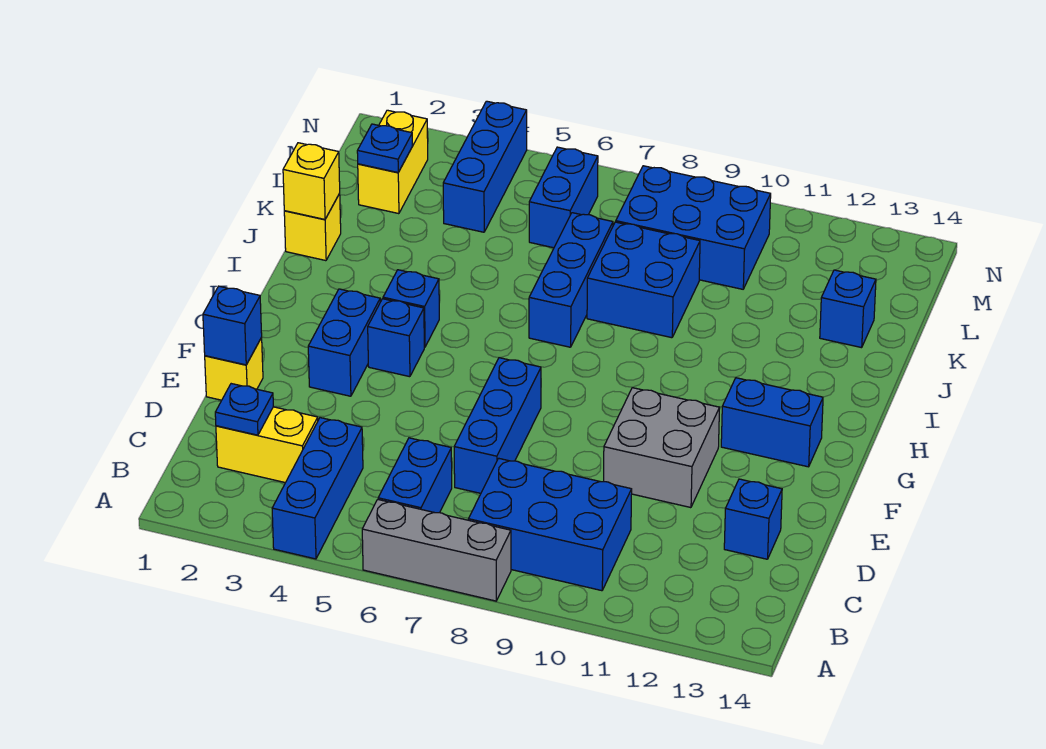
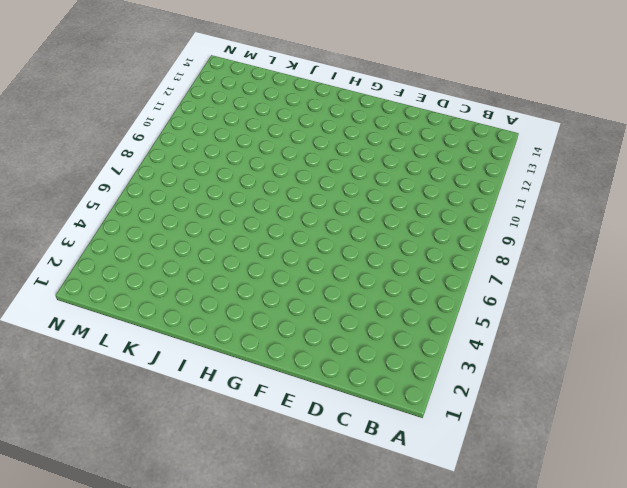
none -> blue brick A4:C4 level 1
none -> grey brick A6:A8 level 1
none -> blue brick B6:C6 level 1

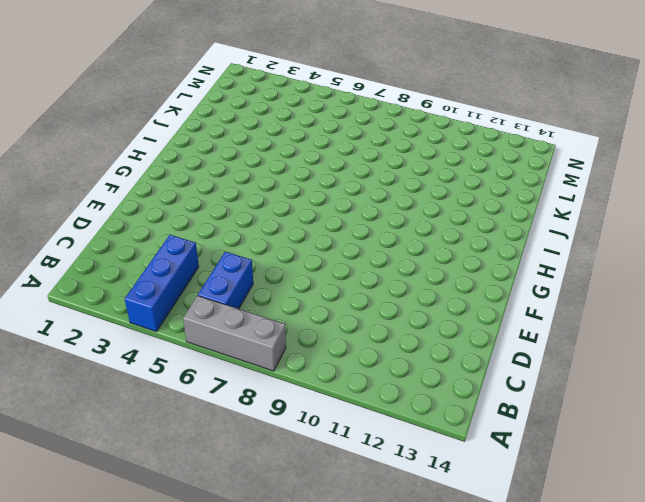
none -> blue brick B8:C10 level 1
none -> yellow brick C2:C3 level 1
none -> blue brick D7:F7 level 1

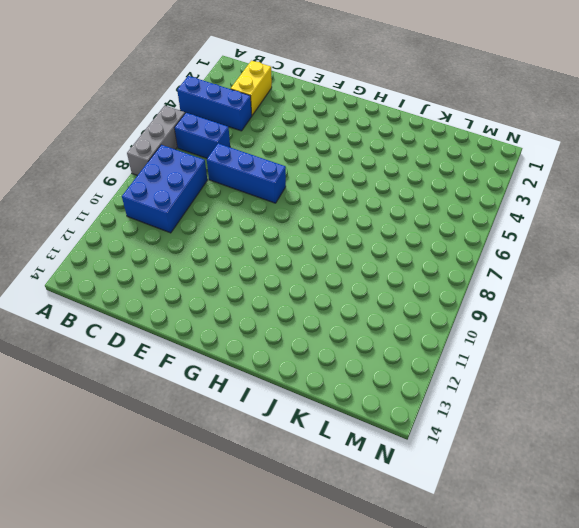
none -> blue brick D13 level 1
none -> yellow brick E1 level 1
none -> grey brick E10:F11 level 1

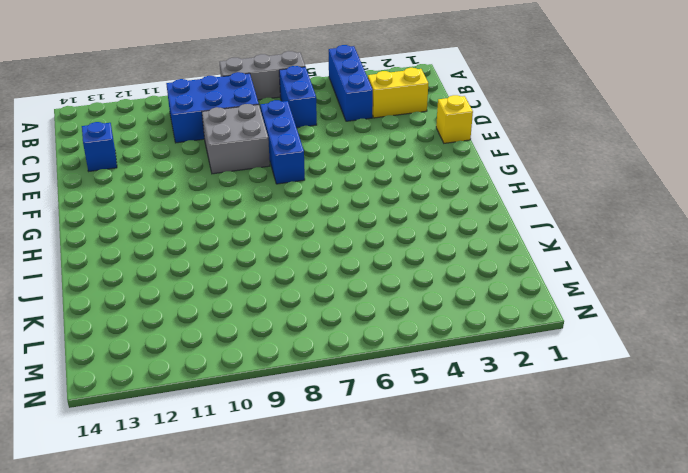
grey brick D8:E9 level 1 -> grey brick E10:F11 level 1
none -> blue brick F3:G3 level 1
none -> blue brick G4 level 1
none -> blue brick G12:G13 level 1

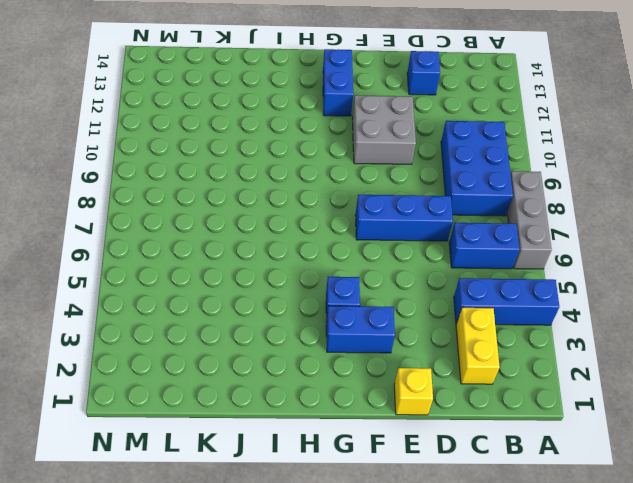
none -> blue brick H4 level 1
none -> blue brick I7:K7 level 1
none -> yellow brick J1 level 1

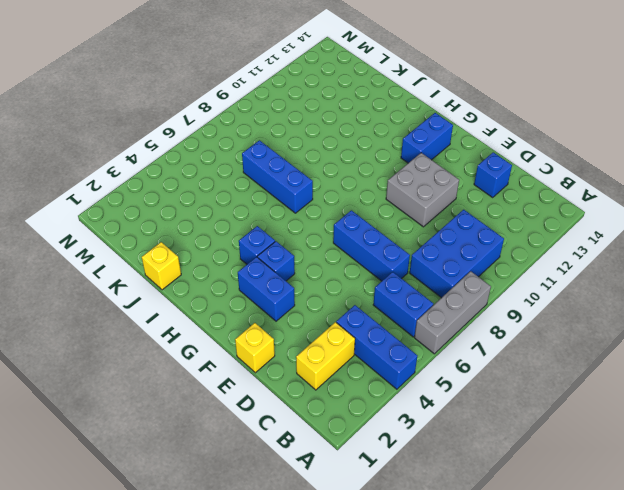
none -> blue brick J8:K9 level 1
none -> blue brick K13 level 1
none -> yellow brick L2:M2 level 1

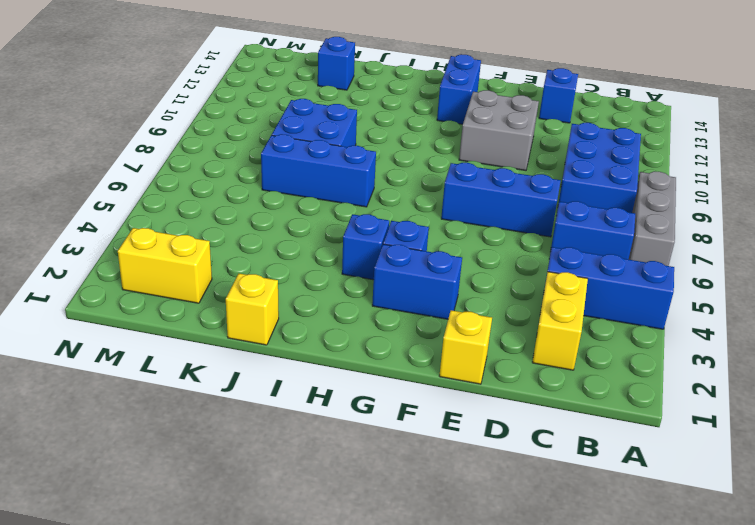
none -> blue brick L4:N4 level 1
none -> blue brick L6:M6 level 1
none -> blue brick L8:M10 level 1

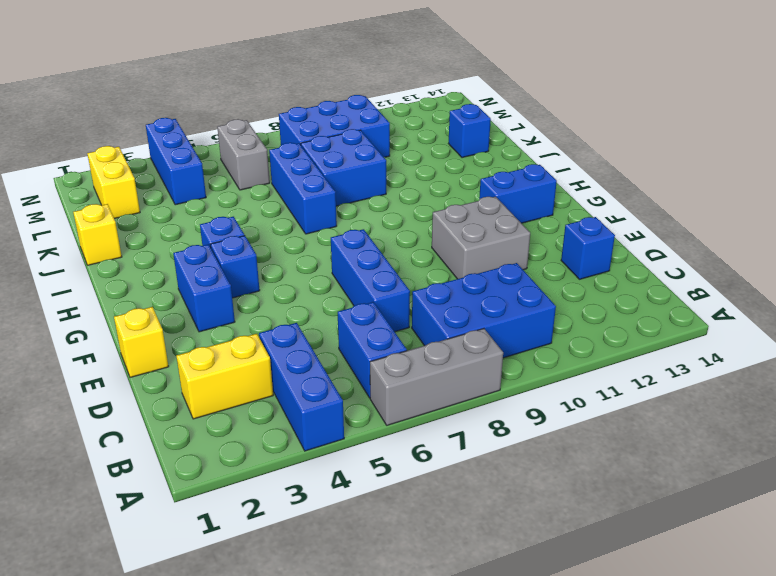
grey brick L6:M6 level 1 -> blue brick L6:M6 level 1
none -> blue plate C2 level 2
none -> blue brick E1 level 2
none -> yellow brick J1 level 2

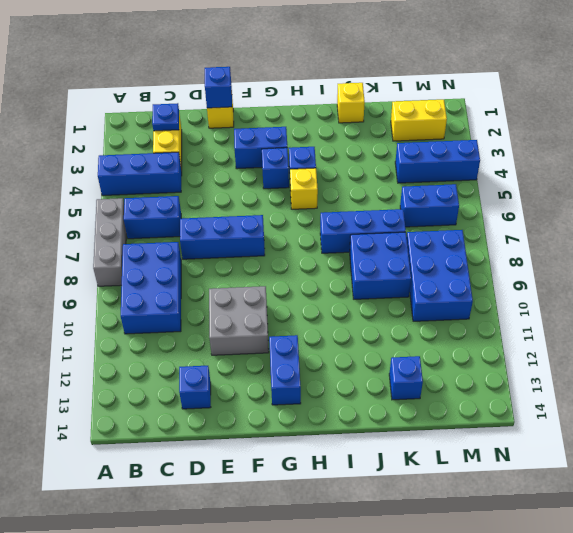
yellow brick H5 level 1 -> yellow brick J1 level 2
none -> blue plate L2 level 2

